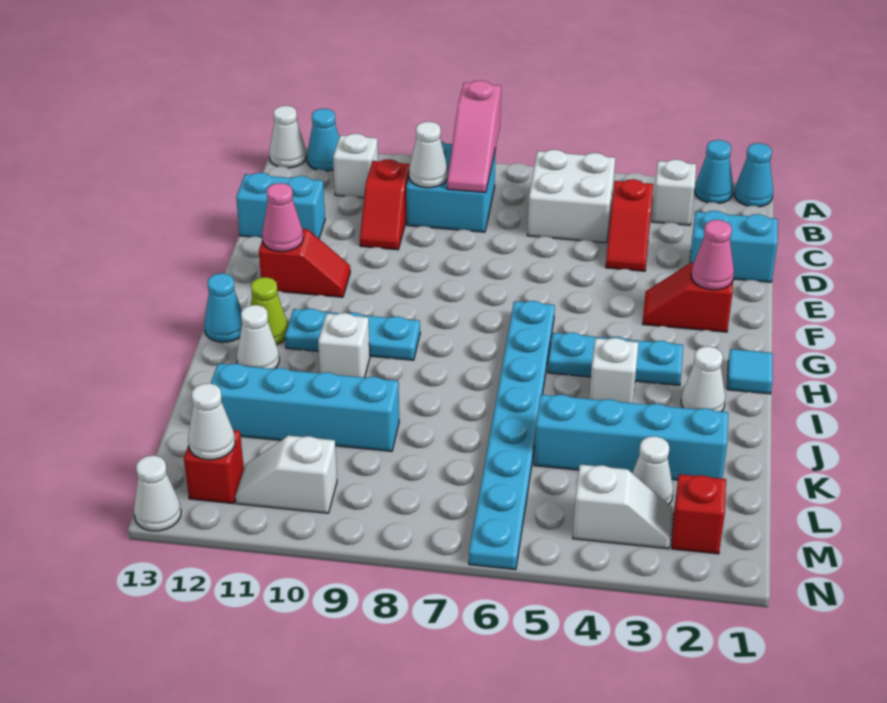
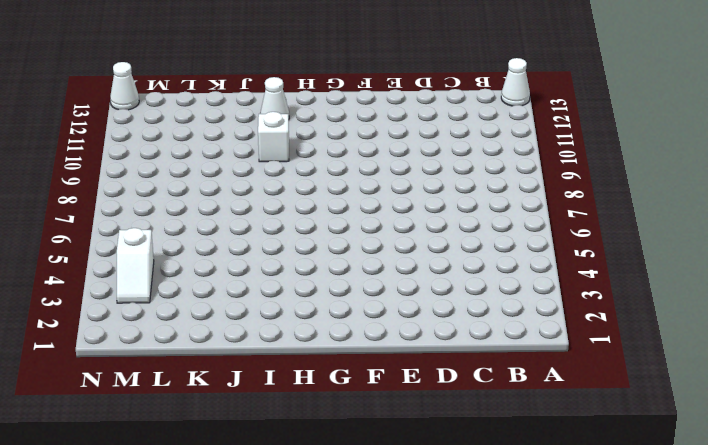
none -> cyan cone A1 level 1
none -> cyan cone A2 level 1
none -> cyan cone A12 level 1
none -> white brick B3 level 1

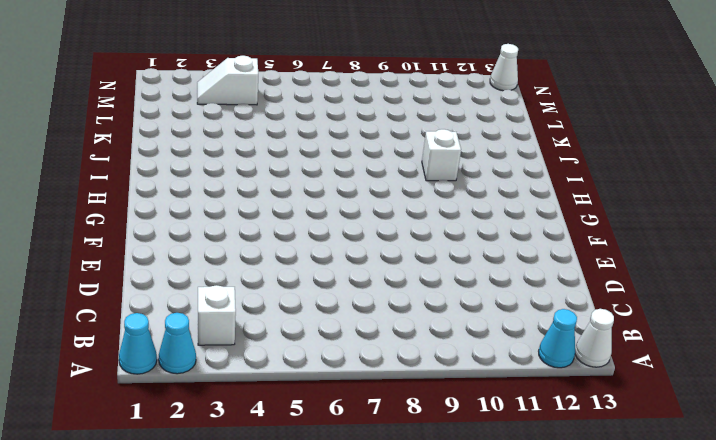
none -> white brick B5:C6 level 1
none -> cyan brick B8:C9 level 1
none -> white brick B11 level 1
none -> red slope C4:D4 level 1 top C

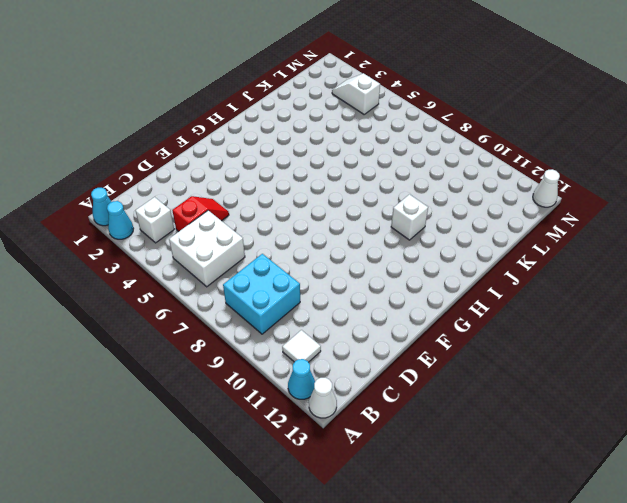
white tile B11 level 1 -> white brick B11 level 1
none -> red slope C10:D10 level 1 top C
none -> cyan brick D1:D2 level 1
none -> cyan brick D12:D13 level 1
none -> red slope F2:F3 level 1 top 2

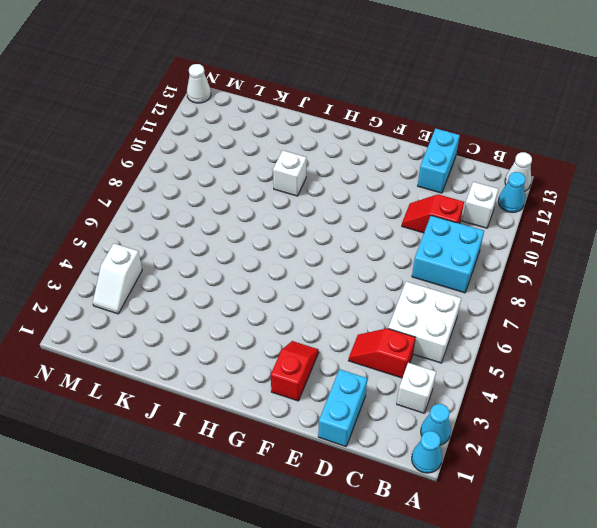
none -> red slope F11:F12 level 1 top 12
none -> cyan plate G6:N6 level 1
none -> cyan tile H1 level 1
none -> cyan plate H3:H5 level 1

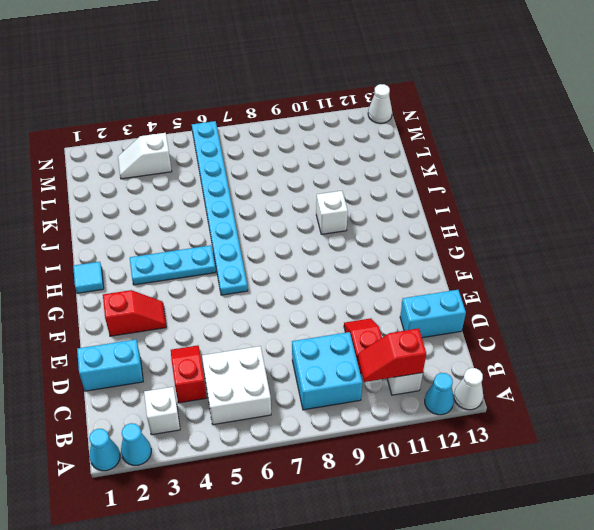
red slope B10:B11 level 2 top 11 -> red slope F11:F12 level 1 top 12
none -> cyan plate H9:H11 level 1
none -> lime cone H12 level 1
none -> cyan cone H13 level 1
none -> white cone I2 level 1

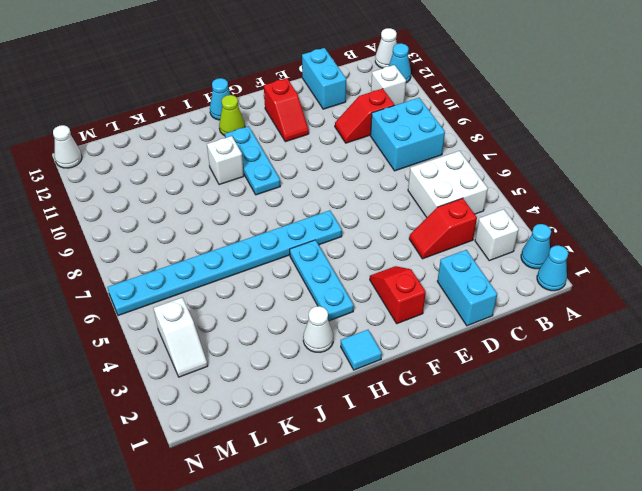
none -> white brick I4 level 1
none -> white cone I12 level 1
none -> cyan brick K2:K5 level 1
none -> cyan brick K9:K12 level 1

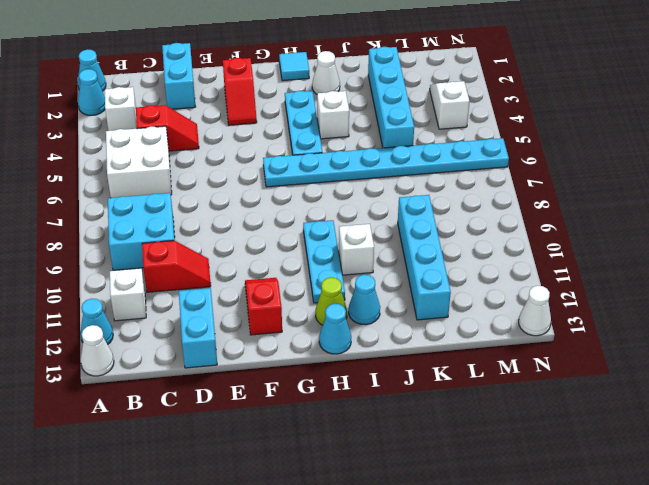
cyan cone I12 level 1 -> white cone I12 level 1
none -> white cone L3 level 1
none -> red brick M2 level 1
none -> white slope M10:M11 level 1 top 10
none -> red brick M12 level 1

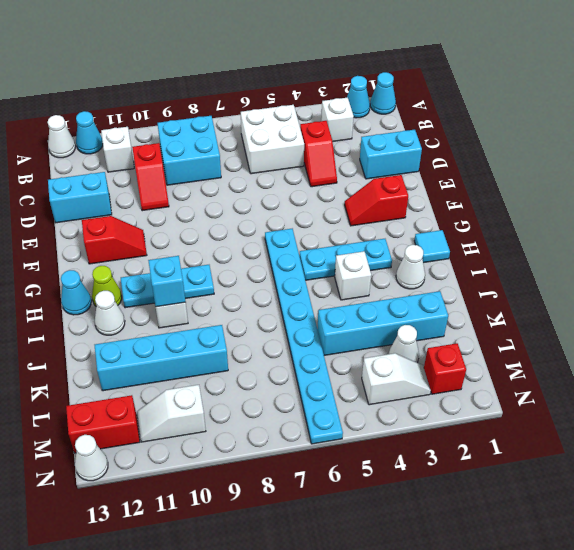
cyan brick I10 level 2 -> none
red brick M12:M13 level 1 -> red brick M12 level 1
none -> pink slope A8:C8 level 2 top A
none -> white cone C9 level 2
none -> pink cone F2 level 2
none -> pink cone F12 level 2

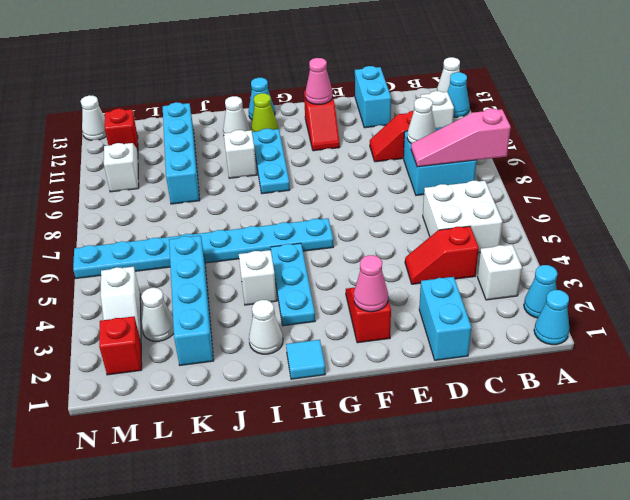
none -> white cone M12 level 2

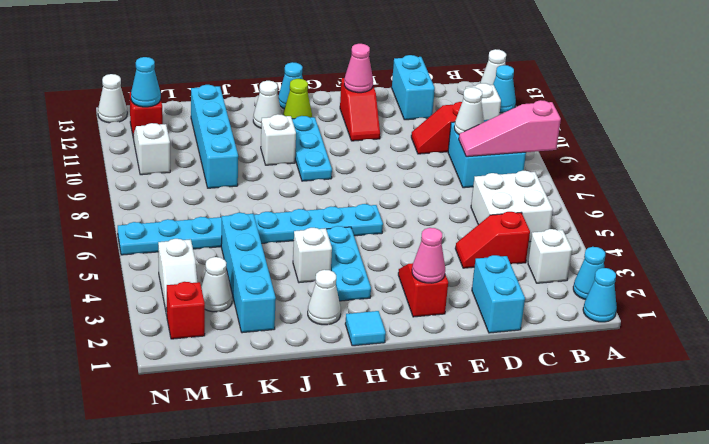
cyan cone M12 level 2 -> white cone M12 level 2

